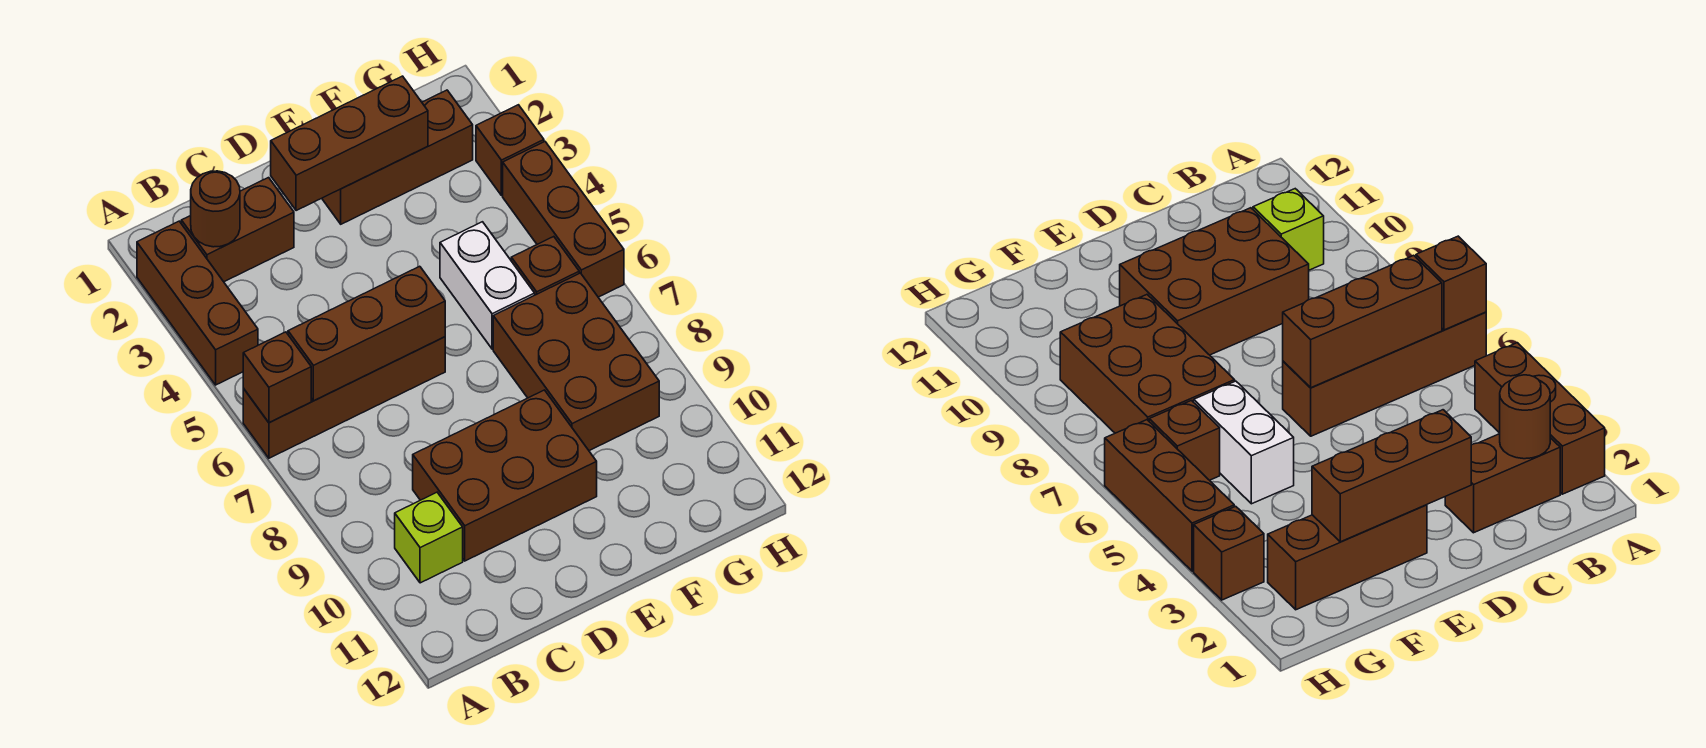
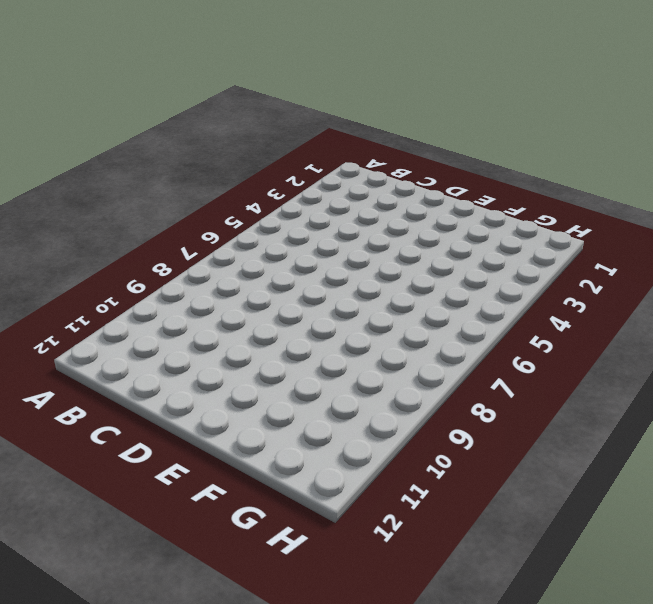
none -> brown brick A2:A4 level 1
none -> brown brick A6:D6 level 1
none -> brown brick B2:C2 level 1

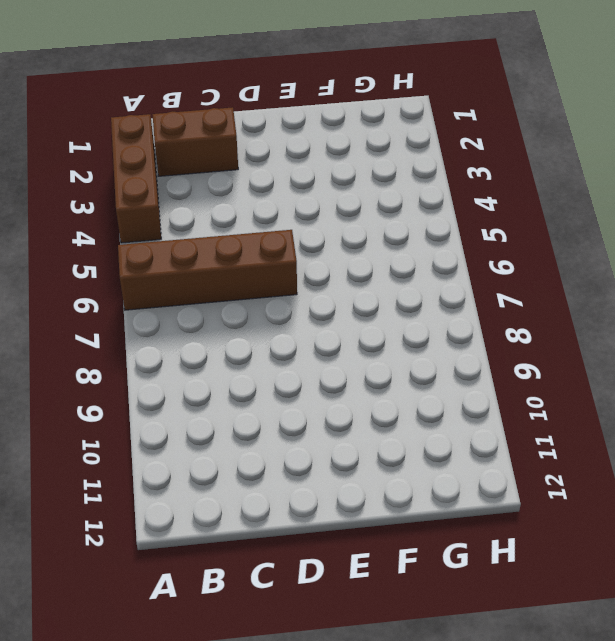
none -> lime brick B10 level 1
none -> brown brick C9:E10 level 1
none -> brown brick E2:G2 level 1

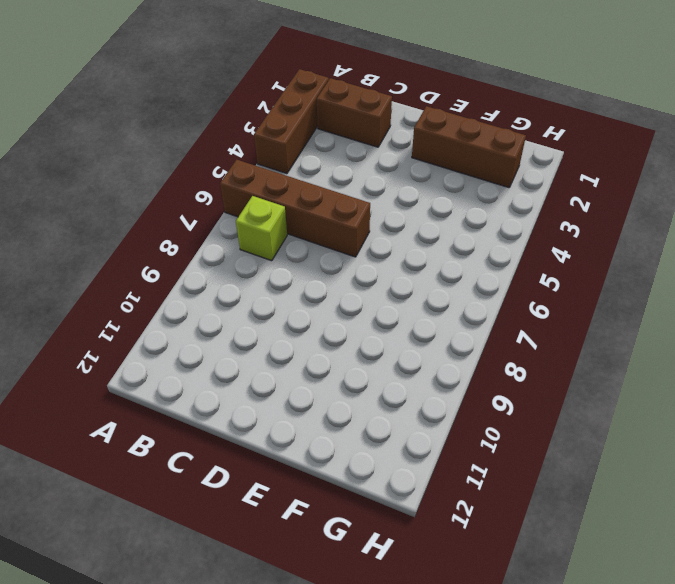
lime brick B7 level 1 -> lime brick B10 level 1
none -> brown brick C9:E10 level 1
none -> white brick F5:F6 level 1
none -> brown brick F7:G9 level 1

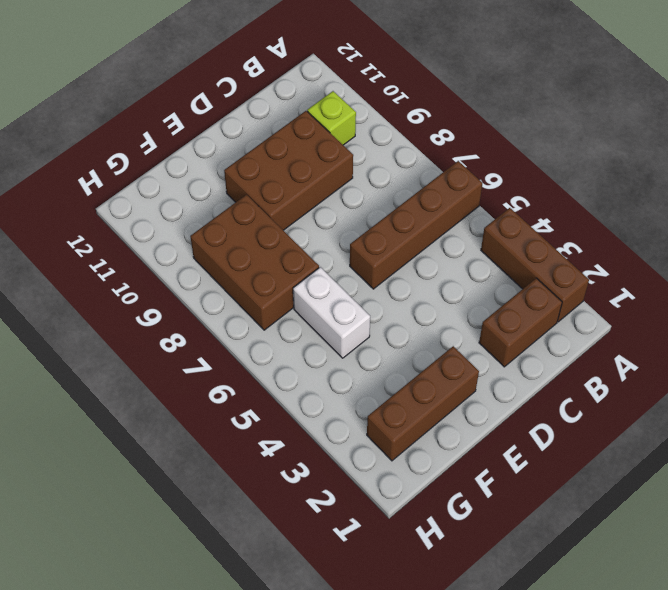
none -> brown brick G6 level 1
none -> brown brick H3 level 1
none -> brown brick H4:H6 level 1

